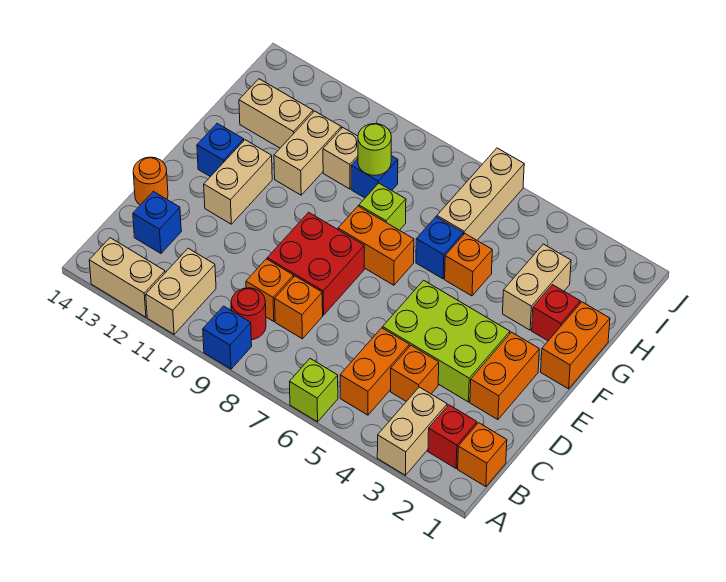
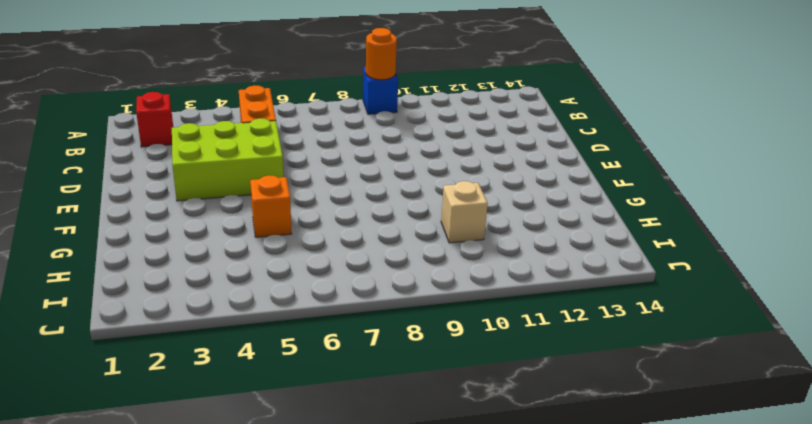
orange round brick A9 level 2 -> orange round brick D14 level 1
none -> tan brick A3:B3 level 1
none -> lime brick A6 level 1
none -> tan brick A11:B11 level 1
none -> tan brick A12:A13 level 1

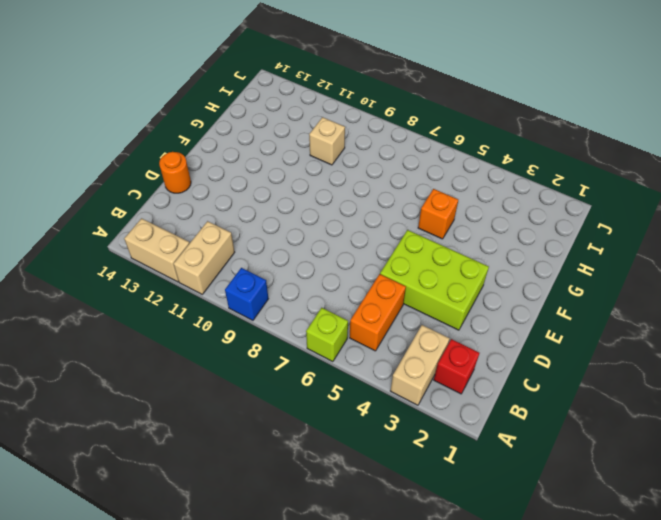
none -> orange brick B1 level 1
none -> red round brick B9 level 1
none -> orange brick C4 level 1
none -> orange brick C8 level 1

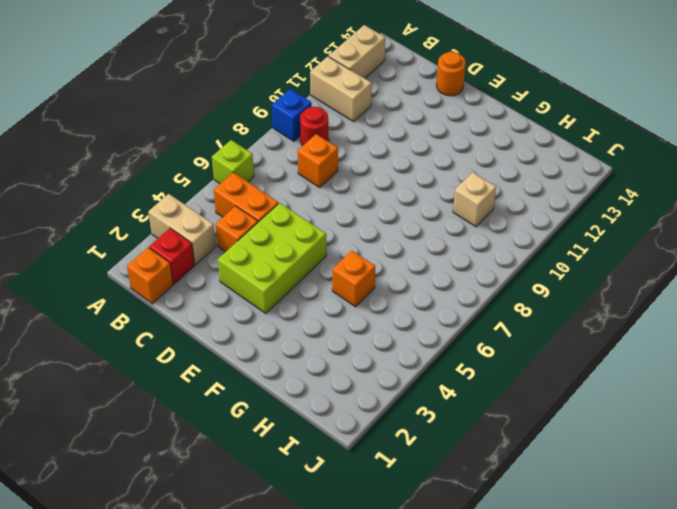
none -> orange brick C9 level 1
none -> blue brick C13 level 1
none -> orange brick D2:E2 level 1
none -> red brick D8:E9 level 1

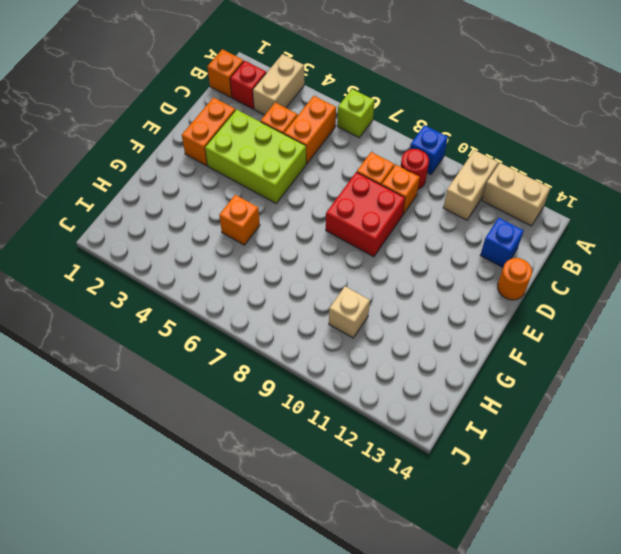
none -> tan brick E12:F12 level 1
none -> orange brick F1:G1 level 1
none -> orange brick F7:F8 level 1
none -> blue brick F13 level 1

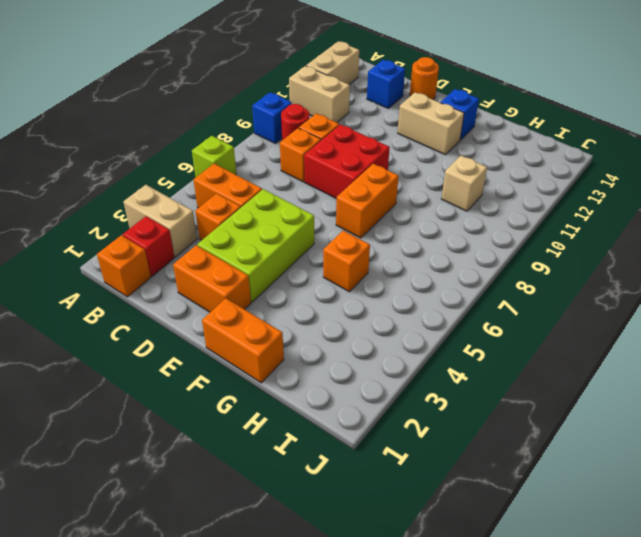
none -> red brick G2 level 1
none -> tan brick G3:H3 level 1
none -> blue brick G6 level 1
none -> lime brick G8 level 1

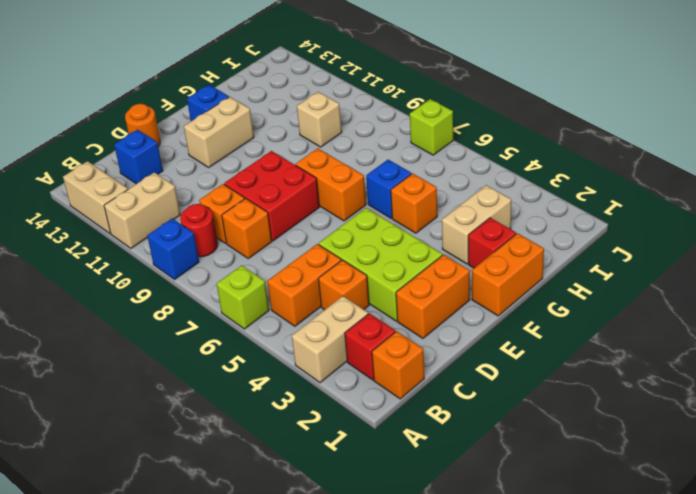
lime brick J7 level 1 -> lime brick G8 level 1
none -> tan brick G11:H11 level 1
none -> tan brick H6:J6 level 1
none -> blue brick H9 level 1
none -> tan brick H12:H13 level 1

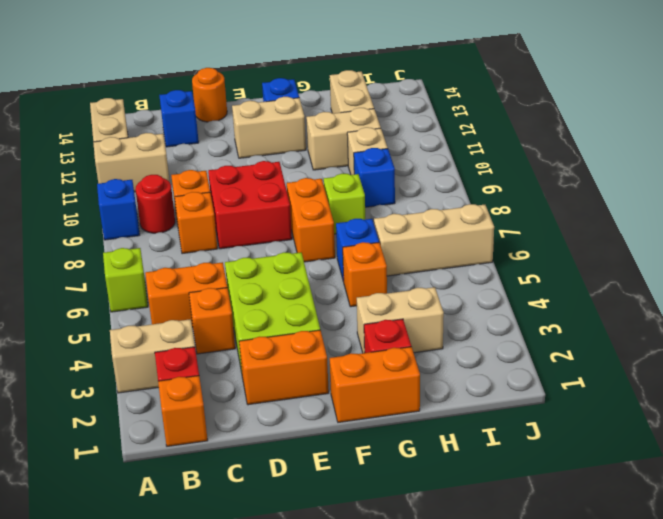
none -> lime round brick H9 level 2

